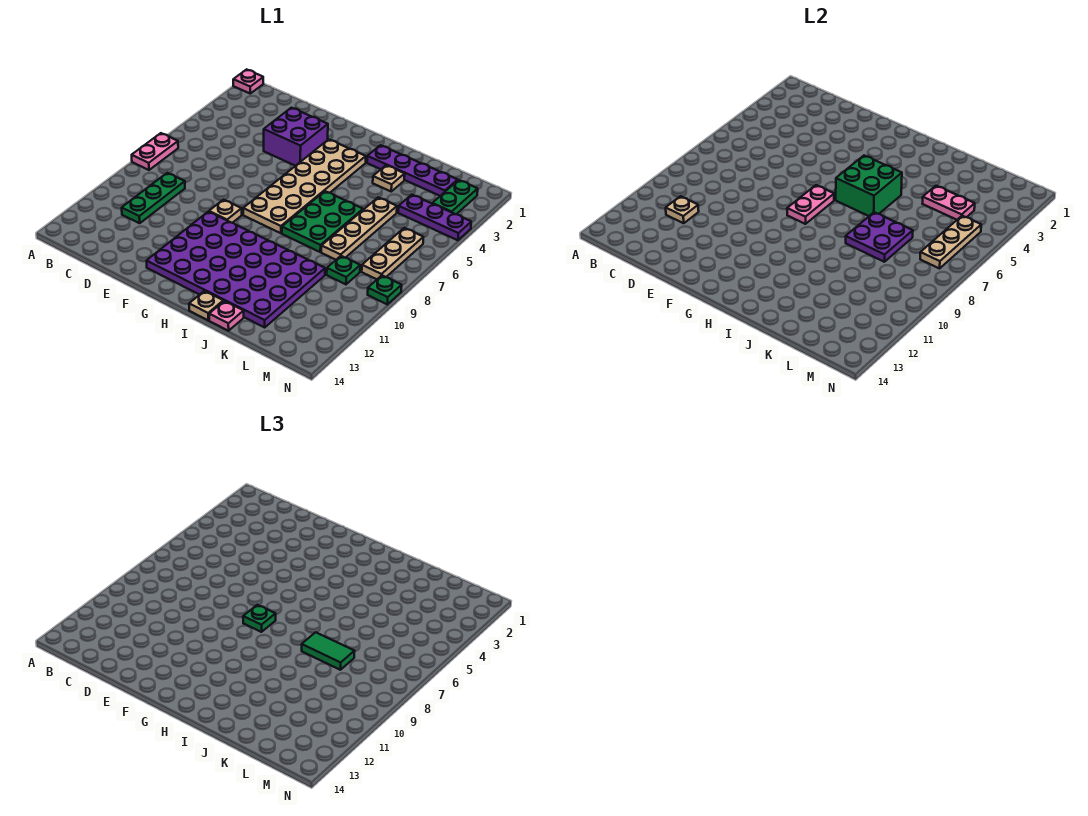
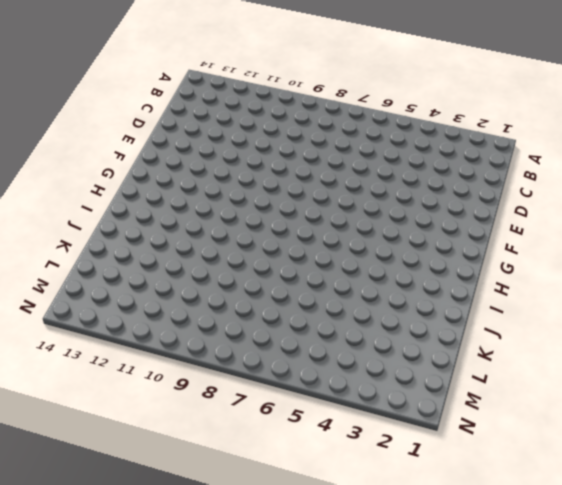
none -> pink plate A1 level 1
none -> pink plate A7:A8 level 1
none -> green plate C9:C11 level 1

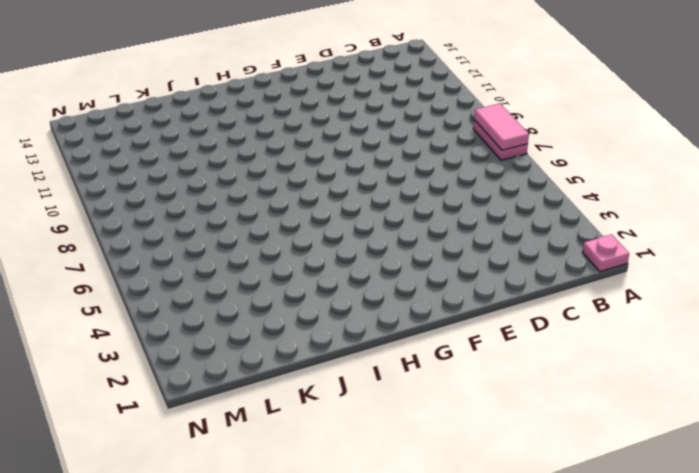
pink tile A7:A8 level 2 -> none
none -> green plate C9:C11 level 1
none -> purple brick E3:F4 level 1
none -> tan plate F9 level 1

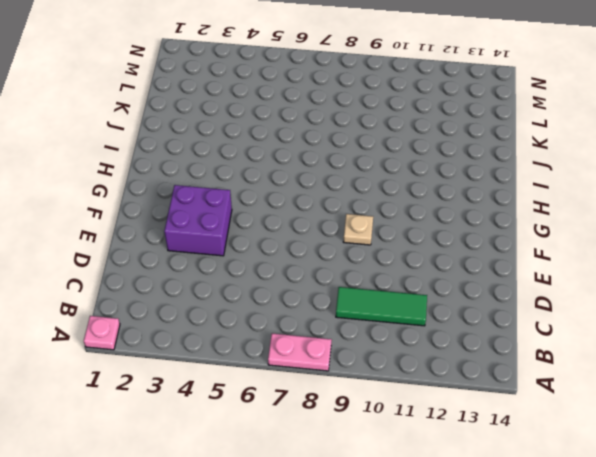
green tile C9:C11 level 1 -> green plate C9:C11 level 1
none -> purple plate F10:K13 level 1
none -> tan plate G3:H8 level 1
none -> purple plate I2:L2 level 1

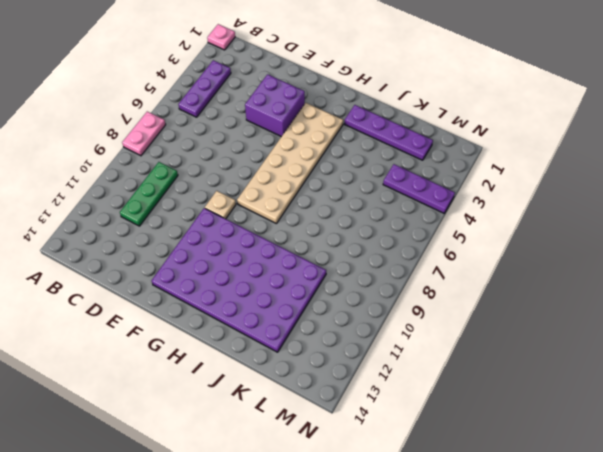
purple plate B3:B5 level 1 -> none
none -> green plate I6:J8 level 1
none -> tan plate I14 level 1
none -> tan plate J3 level 1

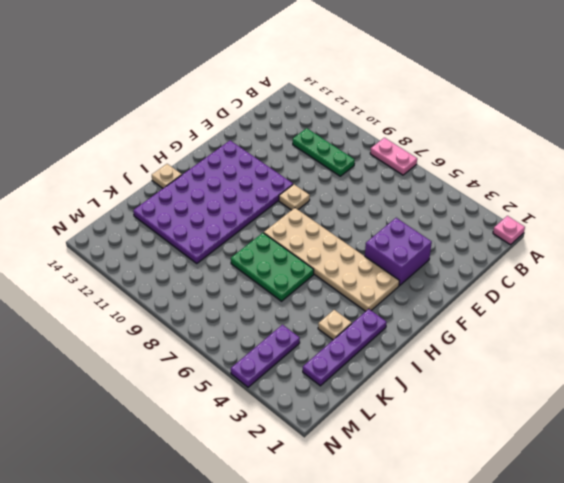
none -> pink plate J14 level 1
none -> tan plate K5:K8 level 1
none -> green plate L9 level 1

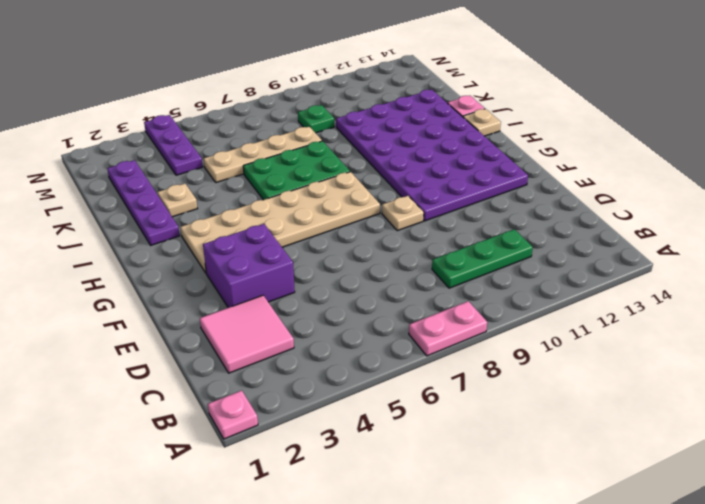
pink tile C2:D3 level 1 -> none
none -> green plate M2:M3 level 1
none -> tan plate M6:M8 level 1
none -> green plate N9 level 1

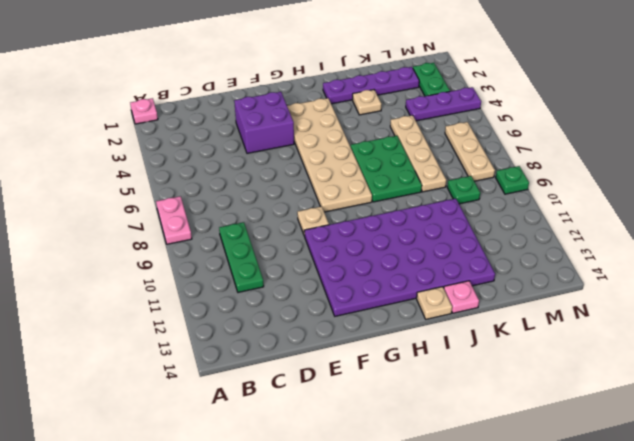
none -> tan plate C11 level 2
none -> pink plate G7:G8 level 2
none -> green brick H5:I6 level 2

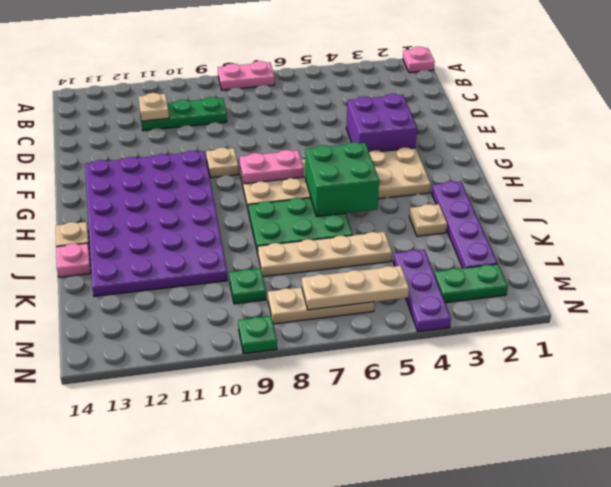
none -> purple plate J7:K8 level 2
none -> pink plate K4:L4 level 2
none -> green plate G8 level 3

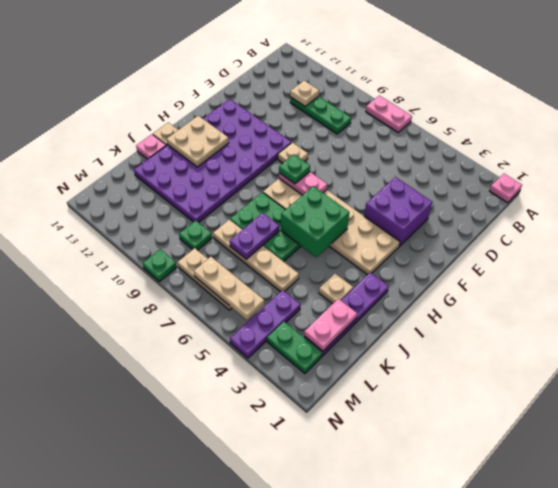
tan plate H12:I13 level 2 -> none
purple plate J7:K7 level 2 -> purple plate J7:K8 level 2
pink plate K2:L2 level 2 -> pink plate K4:L4 level 2
none -> green tile J8:K8 level 3

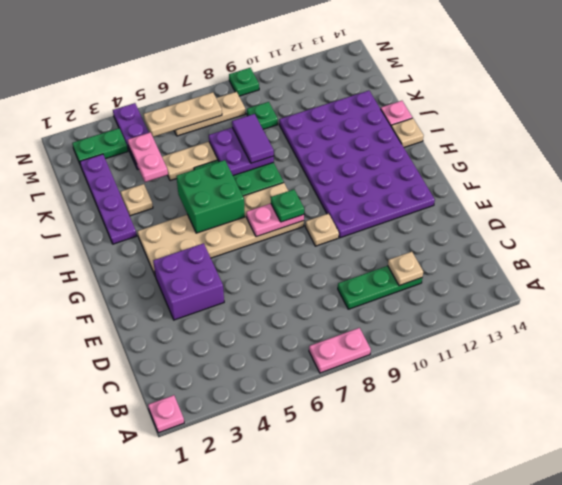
purple tile J8:K8 level 3 -> green tile J8:K8 level 3

